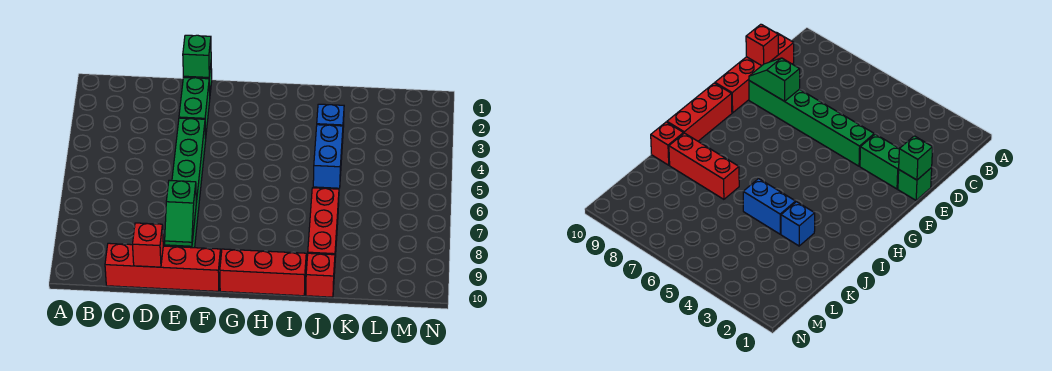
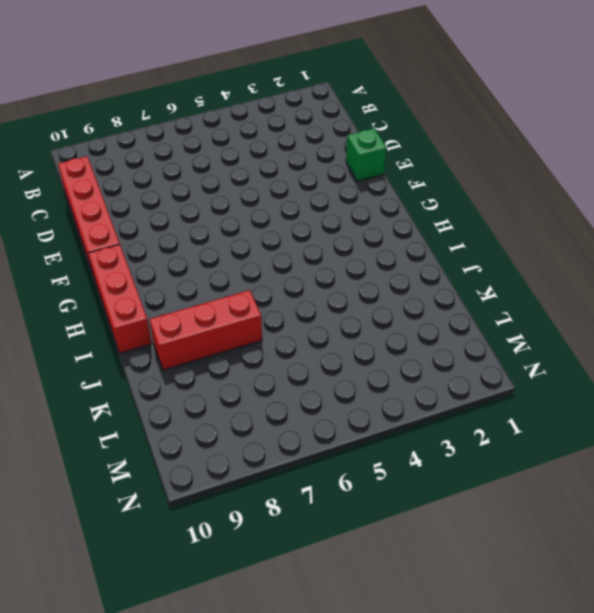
none -> green brick E2:E3 level 1
none -> green brick E4:E9 level 1
none -> blue brick J3 level 1

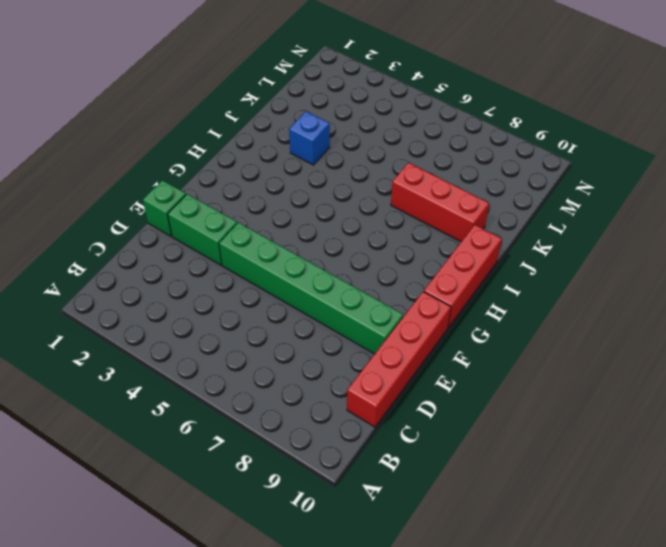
none -> blue brick J4:J5 level 1
none -> red brick J10 level 1
none -> red brick D10 level 2

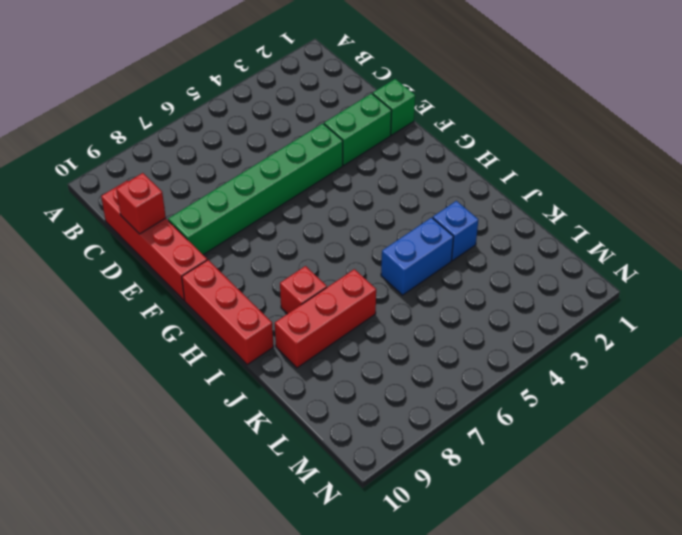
red brick I8 level 1 -> red brick J10 level 1
none -> green brick E1 level 2
none -> green slope E8:E9 level 2 top 8

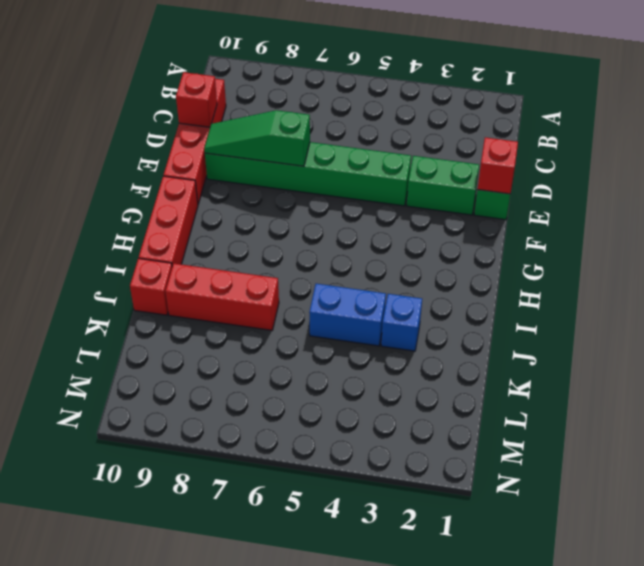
red brick E1 level 2 -> green brick E1 level 2
green slope E7:E9 level 2 top 7 -> green slope E8:E9 level 2 top 8

